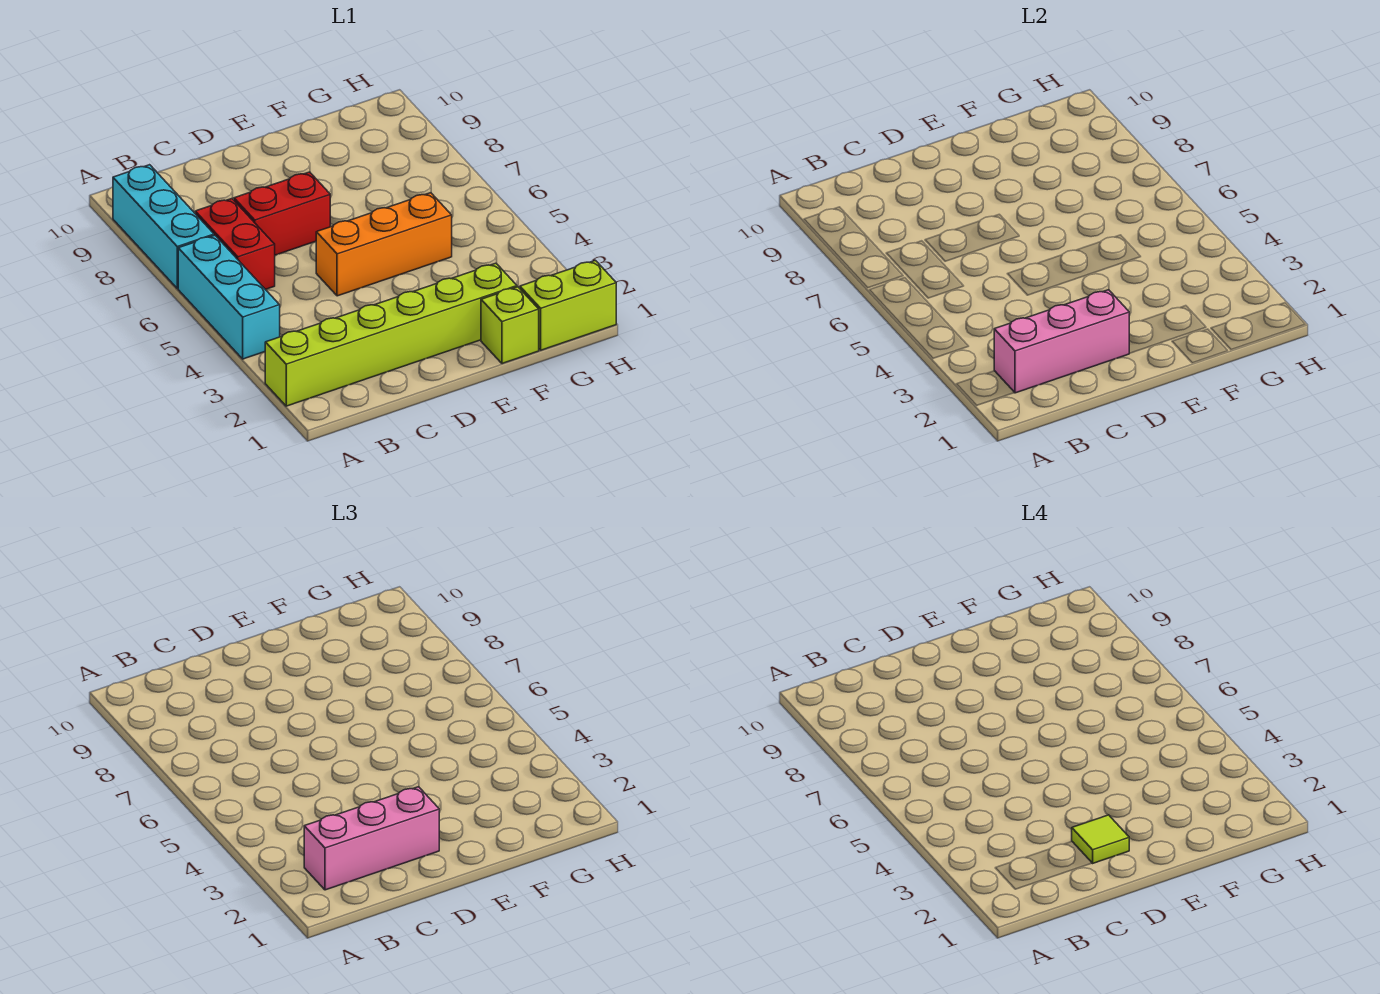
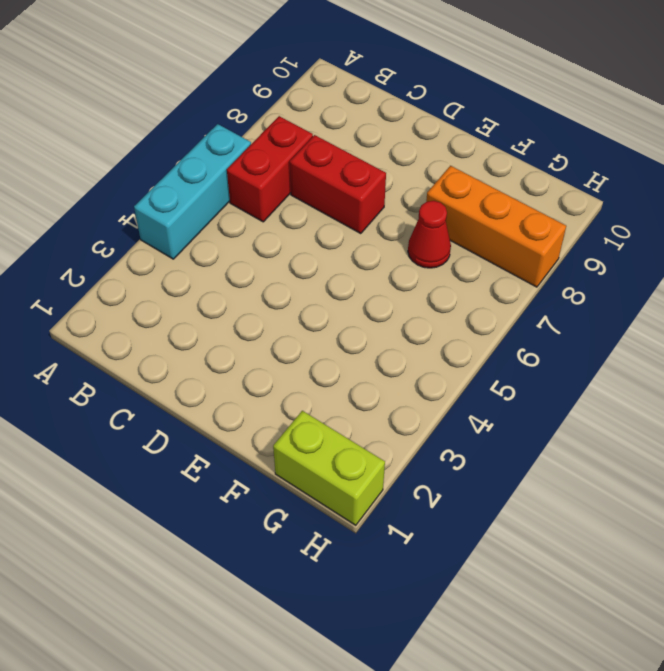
red cone F7 level 1 -> none
orange brick F8:H8 level 1 -> orange brick D5:F5 level 1
none -> lime brick A2:F2 level 1
none -> cyan brick A7:A9 level 1

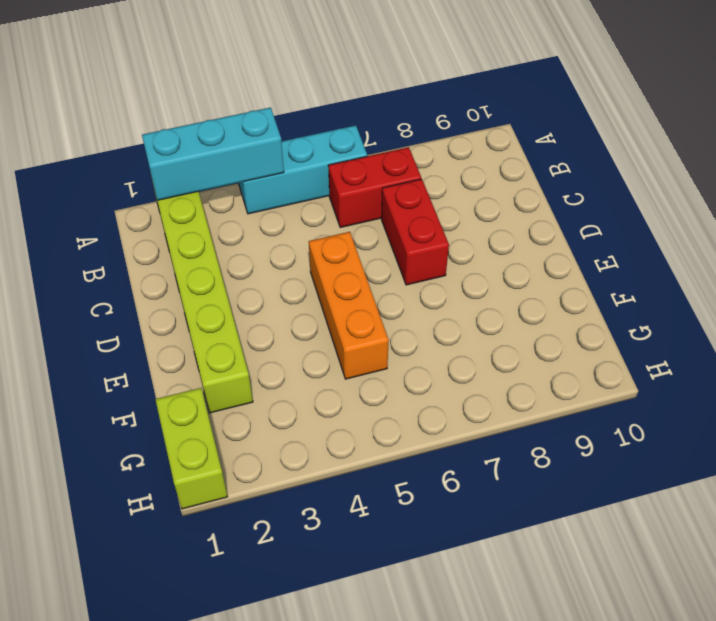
cyan brick A2:A4 level 2 -> cyan brick A7:A9 level 1
none -> lime brick F1 level 1
none -> pink brick B2:D2 level 2

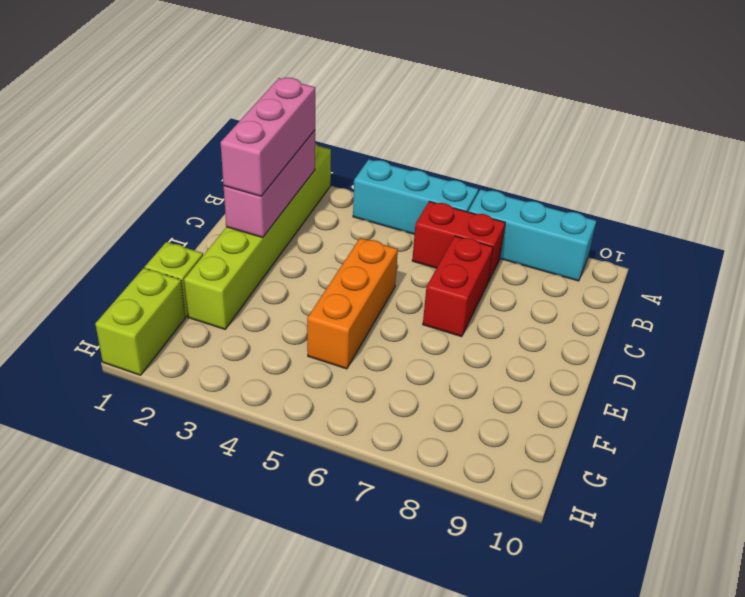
none -> lime tile D2 level 4

